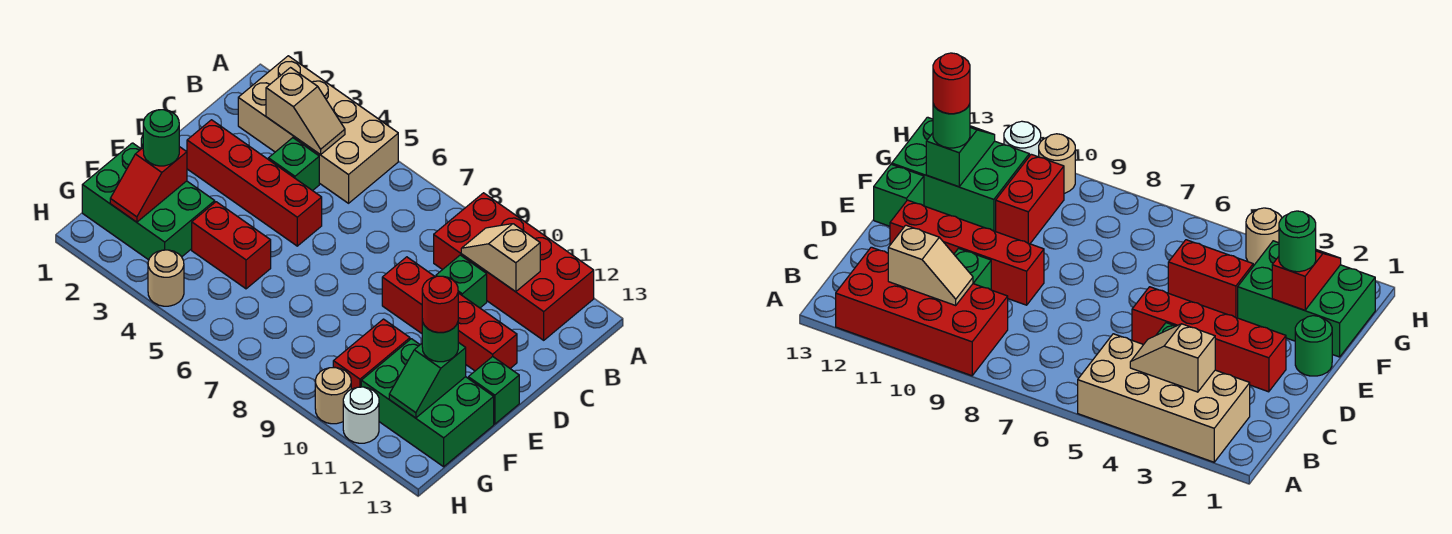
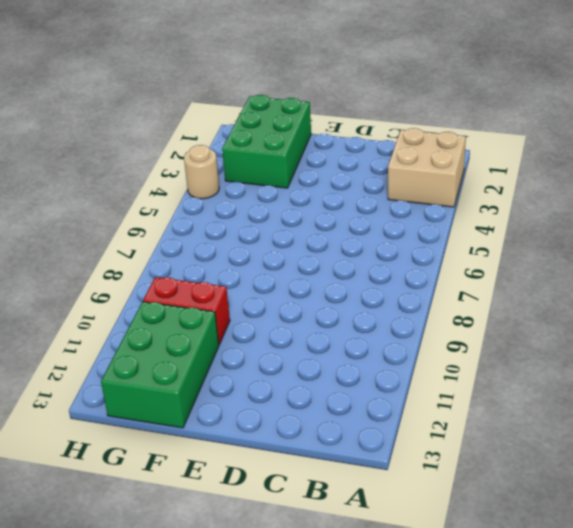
tan brick A2:B3 level 1 -> tan brick A2:B5 level 1
none -> red brick A9:B12 level 1
none -> green brick C4 level 1
none -> green brick C10 level 1

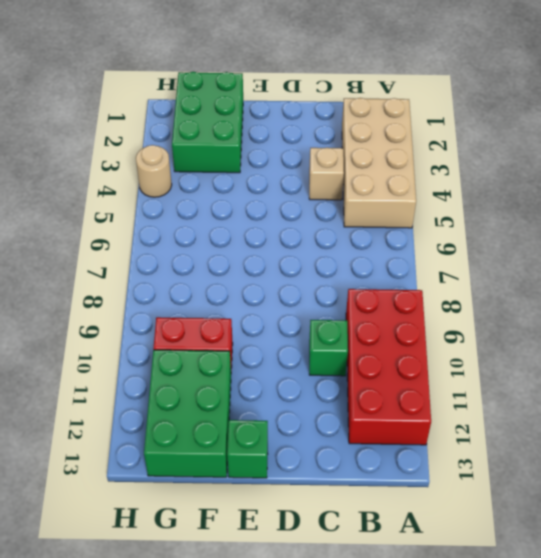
tan brick C4 level 1 -> green brick C4 level 1
none -> red brick D2:D5 level 1
none -> red brick D9:D12 level 1
none -> green round brick E1 level 1

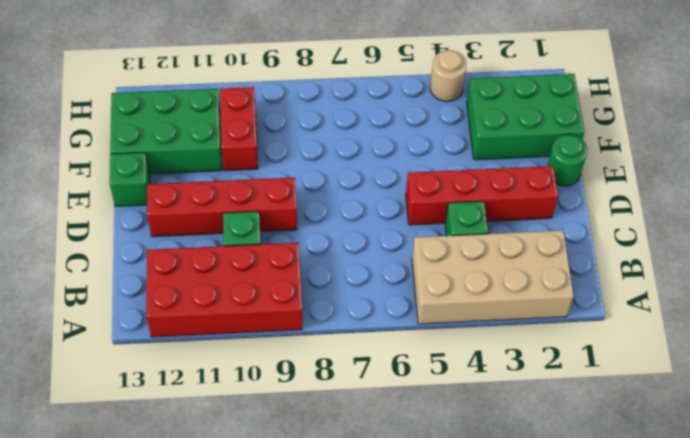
none -> red brick F4:F5 level 1
none -> tan round brick H10 level 1
none -> white round brick H11 level 1

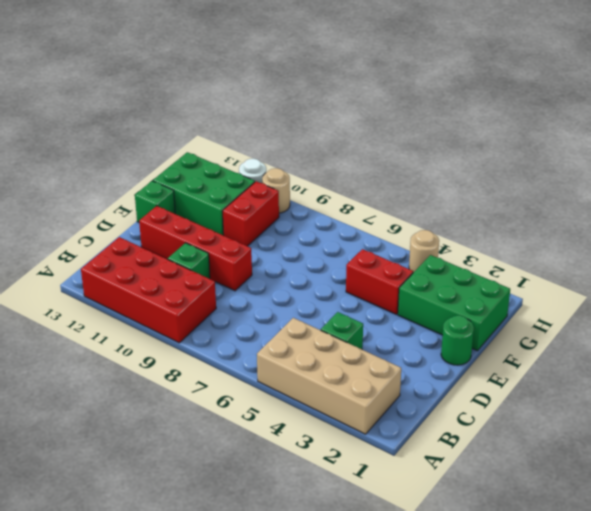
none -> red brick D2:D5 level 1
none -> tan slope B3:B4 level 2 top 3
none -> tan slope B10:B11 level 2 top 11

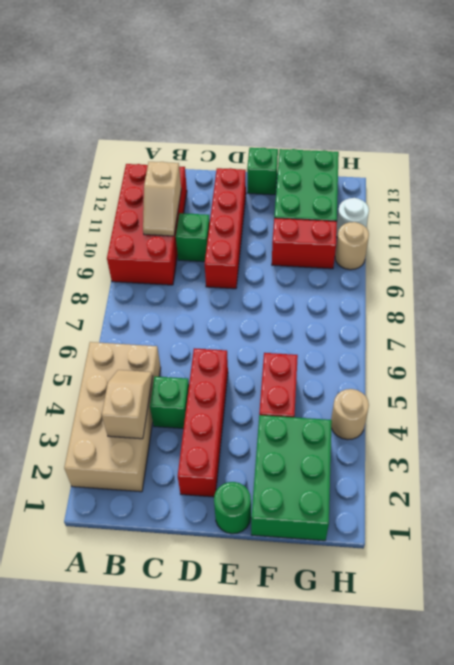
none -> red slope F2:G2 level 2 top F
none -> green slope F12:G12 level 2 top F
none -> green round brick F2 level 3

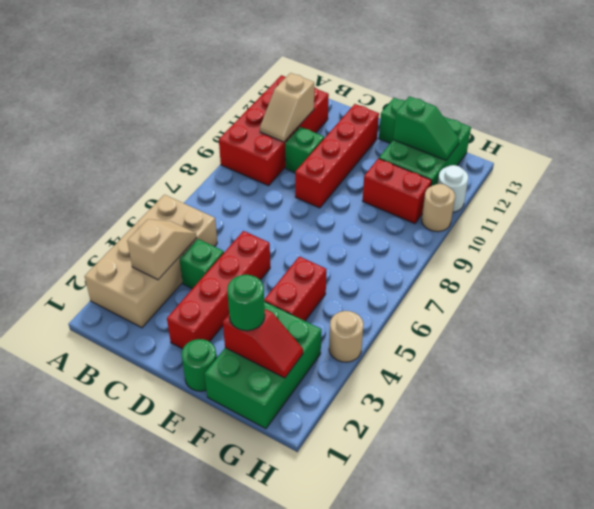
none -> green round brick F12 level 3
none -> red round brick F12 level 4

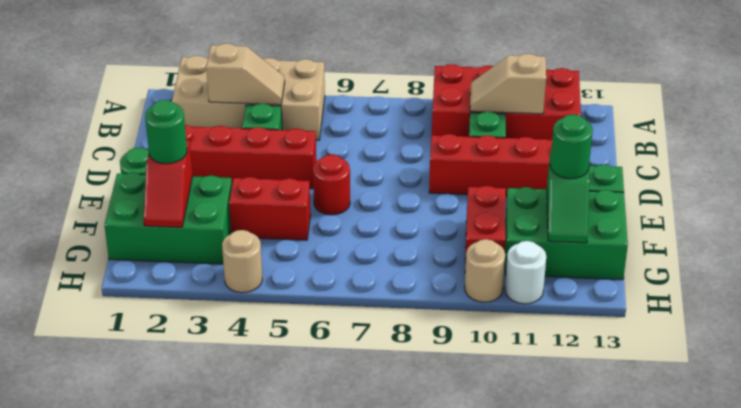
red round brick E6 level 1 -> red round brick F12 level 4

